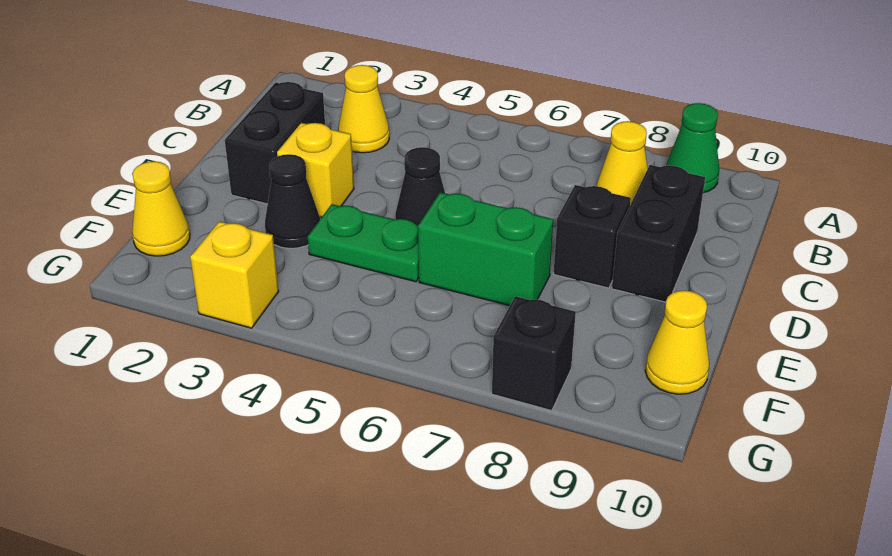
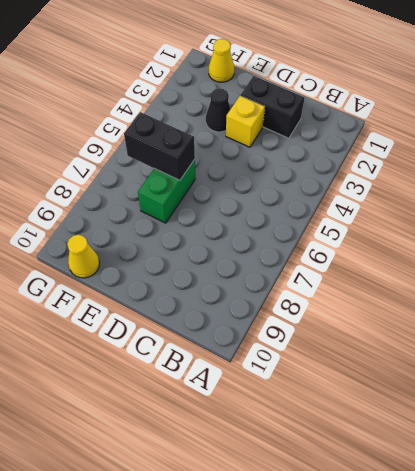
black brick E6:F6 level 2 -> black brick C9:D9 level 1
none -> green cone A9 level 1
none -> yellow cone B3 level 1
none -> yellow cone B8 level 1

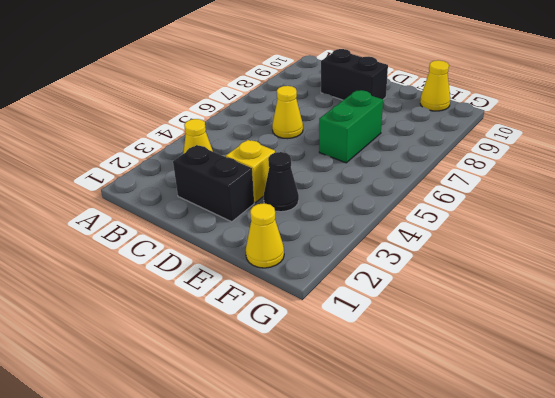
yellow cone C6 level 1 -> yellow cone B8 level 1
none -> green cone A9 level 1
none -> black cone D5 level 1
none -> black brick D8 level 1

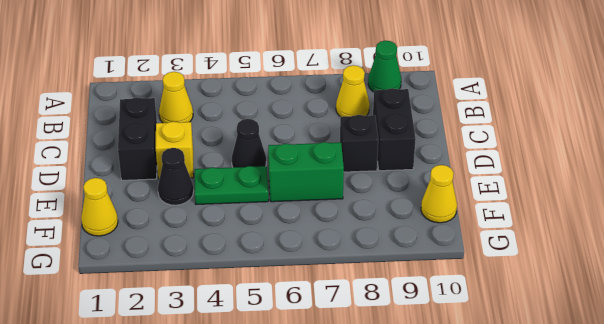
none -> yellow brick G3 level 1
none -> black brick G8 level 1

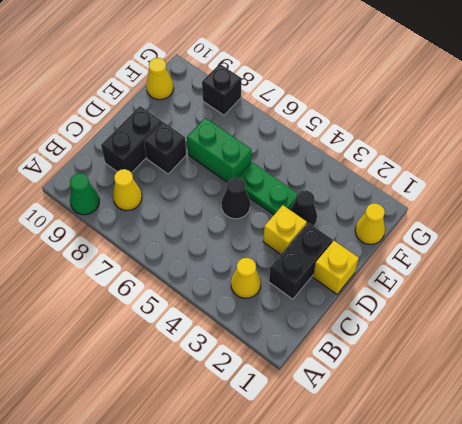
yellow brick D1 level 1 -> yellow brick G3 level 1

